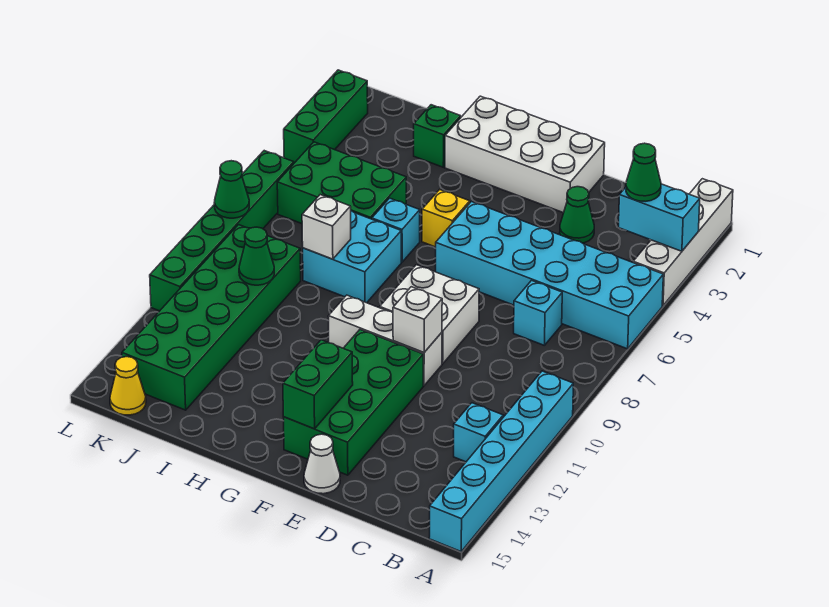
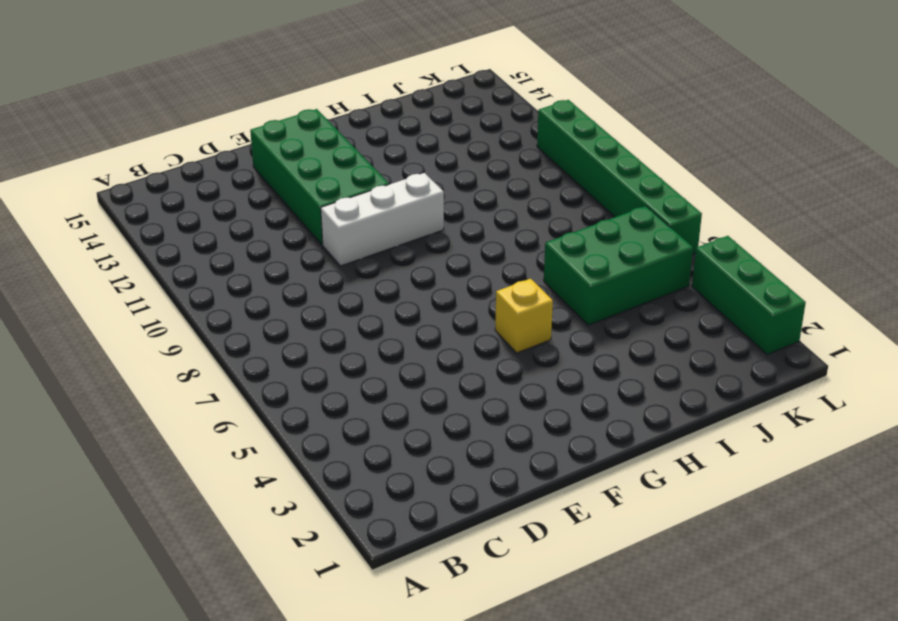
none -> white brick A1:A4 level 1
none -> cyan brick A5:F6 level 1
none -> cyan brick A10:A15 level 1

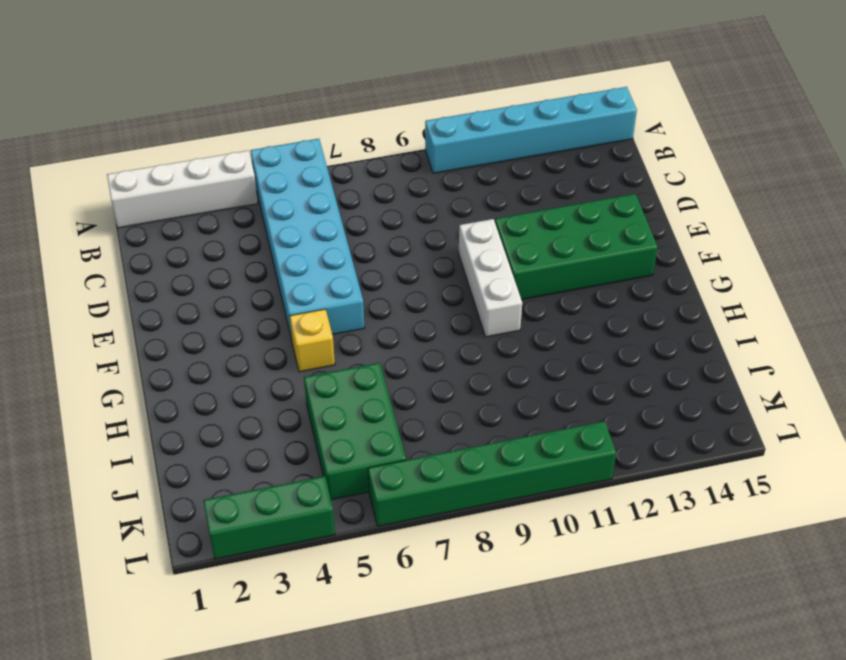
none -> cyan brick B12 level 1
none -> cyan brick C7 level 1
none -> green cone D3 level 1

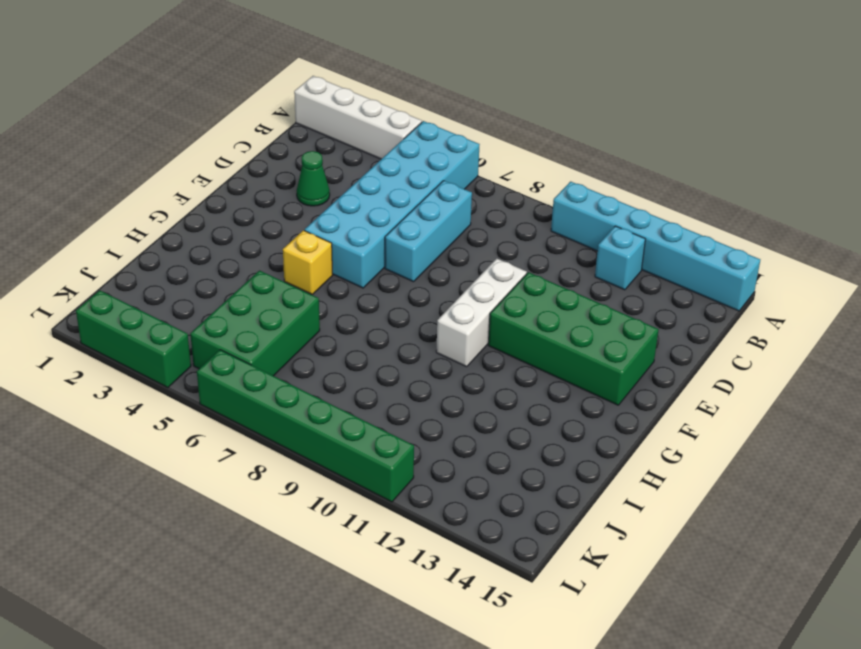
cyan brick C7:E7 level 1 -> cyan brick C7 level 1
none -> white brick E1:H2 level 1
none -> white brick E8:F9 level 1
none -> white cone E15 level 1

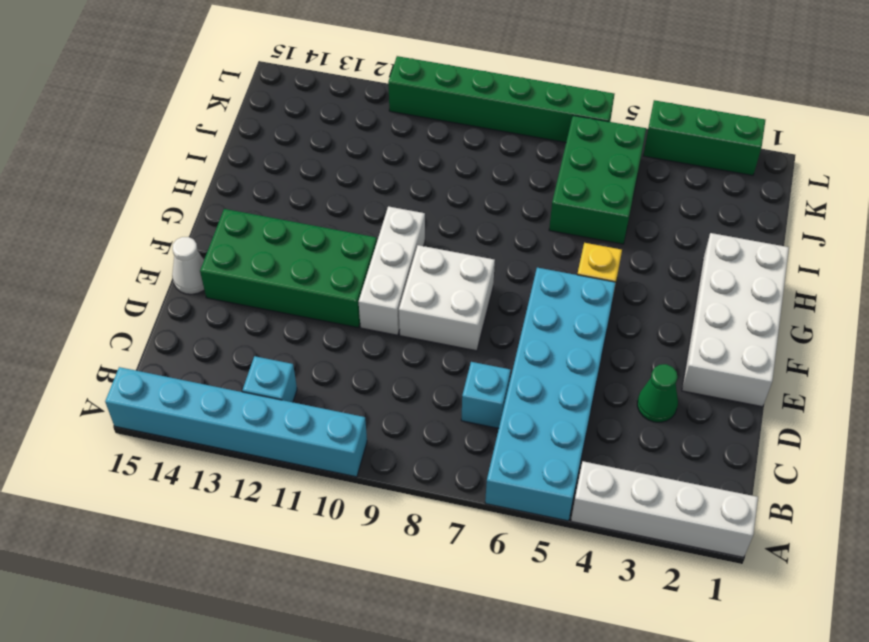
none -> cyan brick H6 level 1
none -> cyan brick H7:I8 level 1
none -> green brick I2 level 1

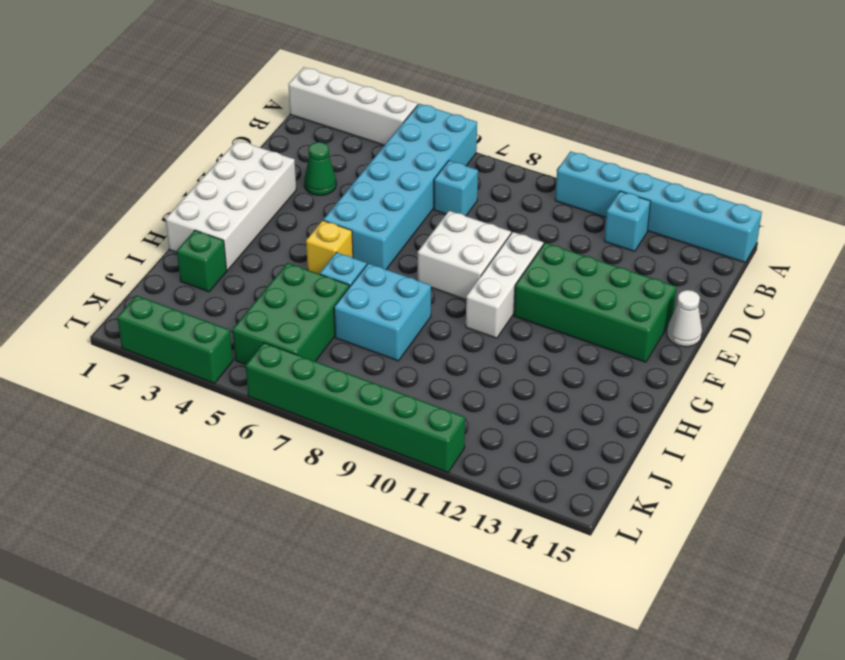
none -> green brick J9:K14 level 1
none -> yellow cone K15 level 1
none -> cyan brick A3:B3 level 2

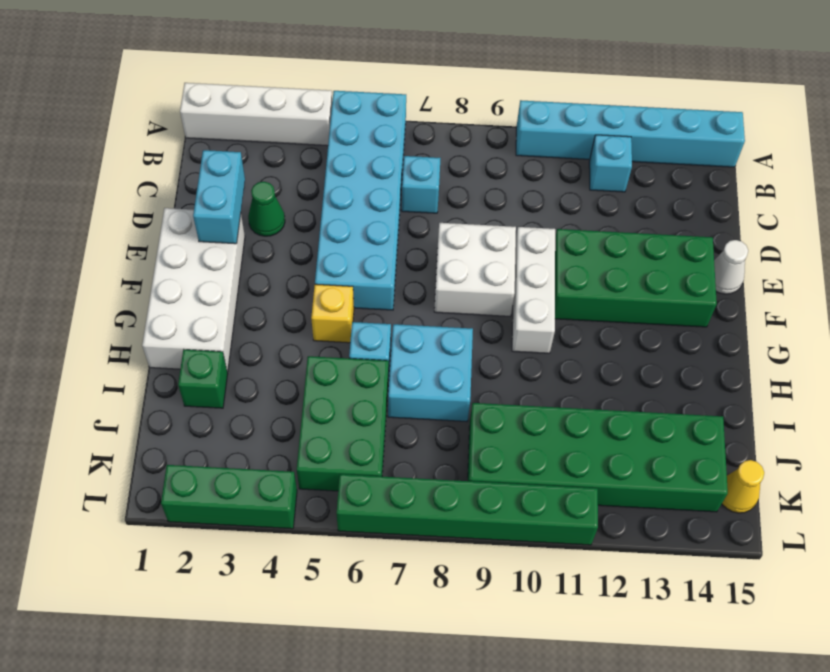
cyan brick D2:E2 level 2 -> cyan brick A3:B3 level 2
none -> white brick E10 level 2
none -> green brick F13:F14 level 2
none -> white brick I8 level 2

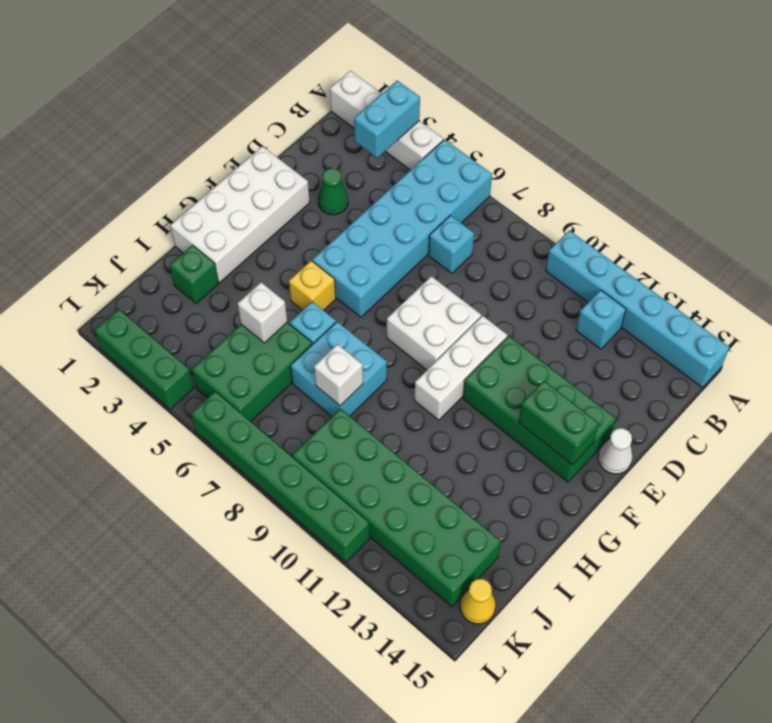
white brick I5 level 2 -> white brick E10 level 2
none -> green cone J10 level 2
none -> green cone L8 level 2
none -> green cone B3 level 3

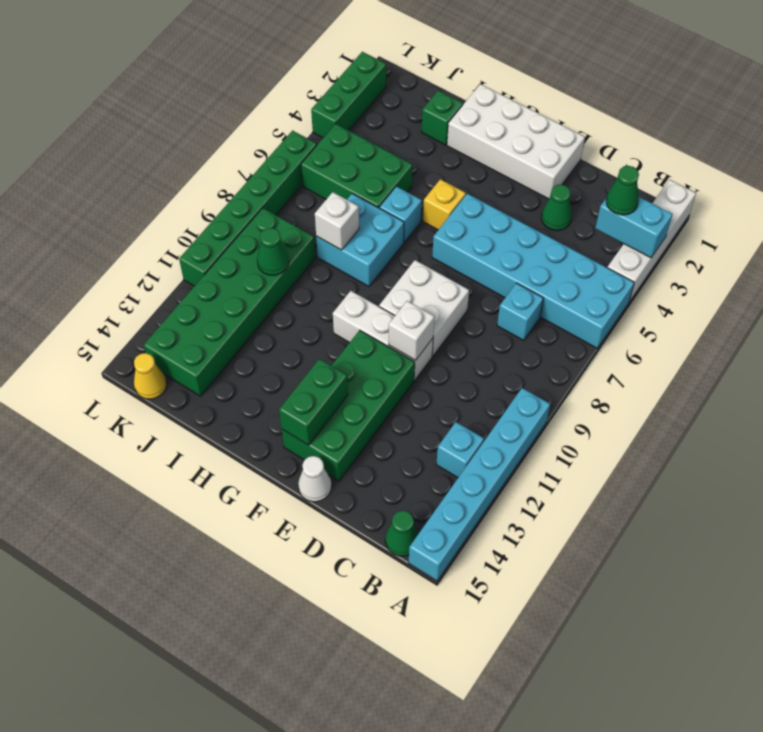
green cone B15 level 1 -> green cone L8 level 2

